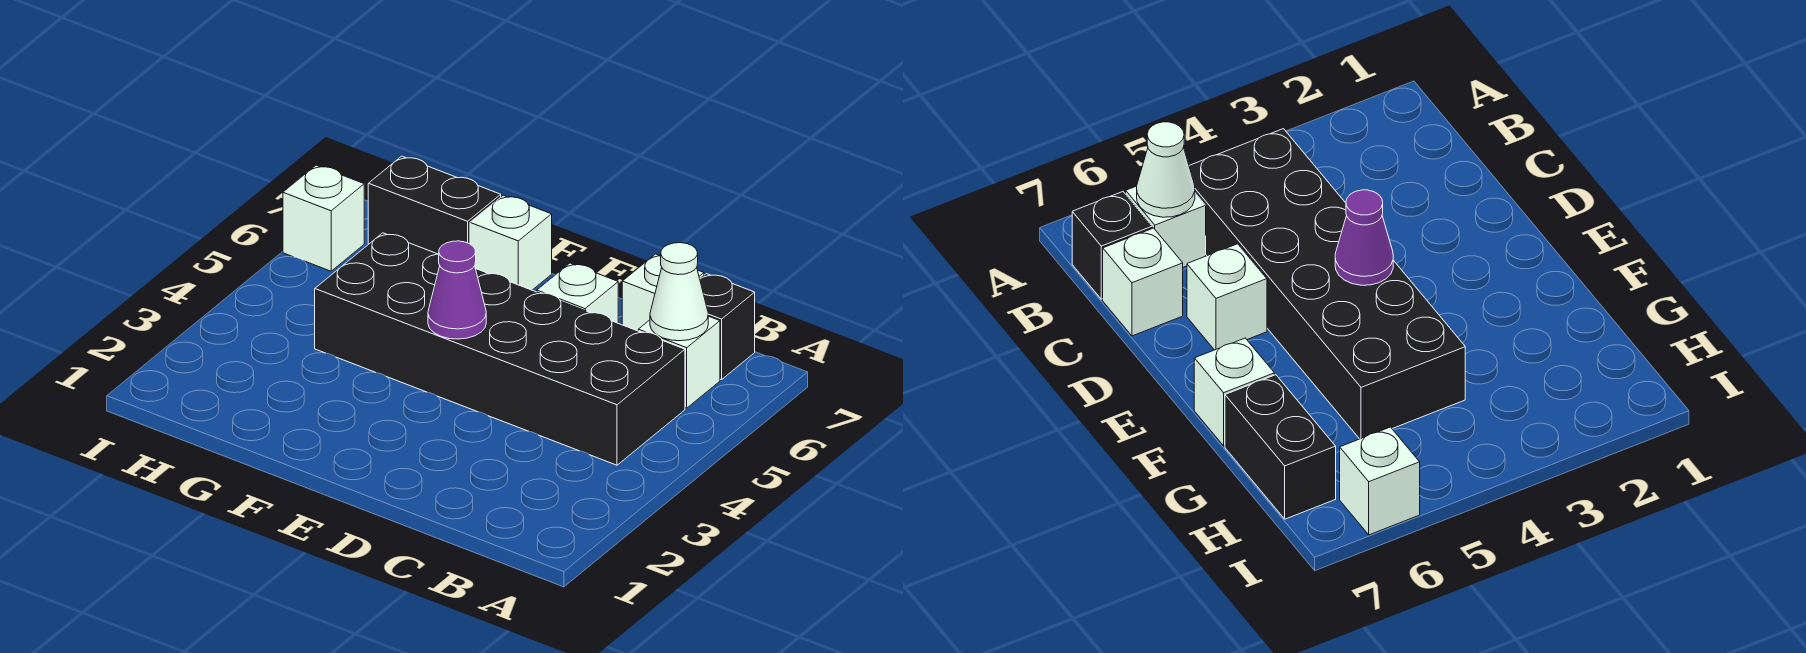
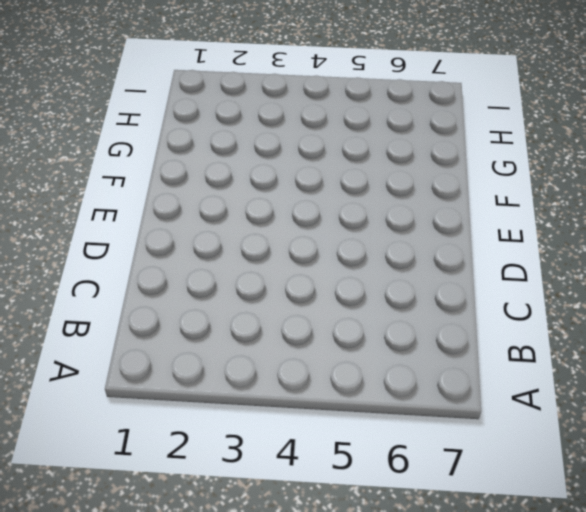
none -> black brick B4:G5 level 1
none -> white brick B6 level 1

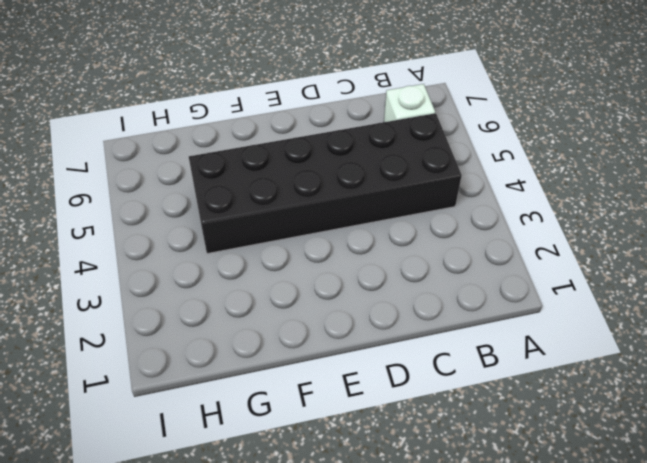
none -> black brick B7 level 1
none -> white brick C7 level 1

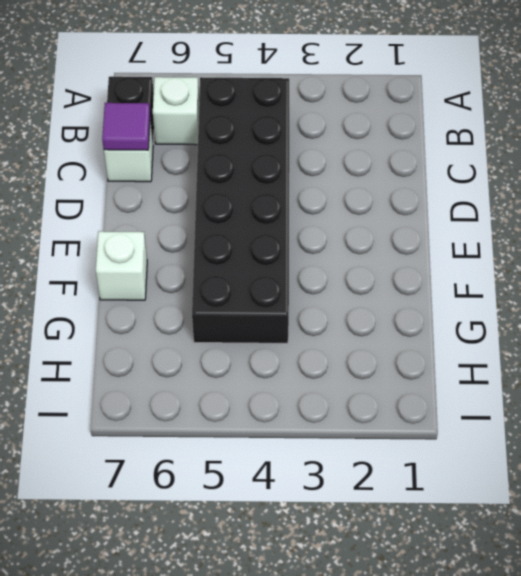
purple tile C7 level 2 -> none
none -> white brick D6 level 1
none -> black brick G7:H7 level 1

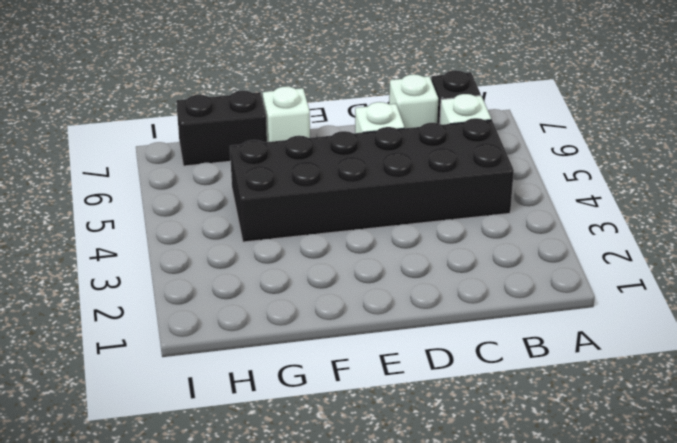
none -> white brick I6 level 1
none -> white cone B6 level 2

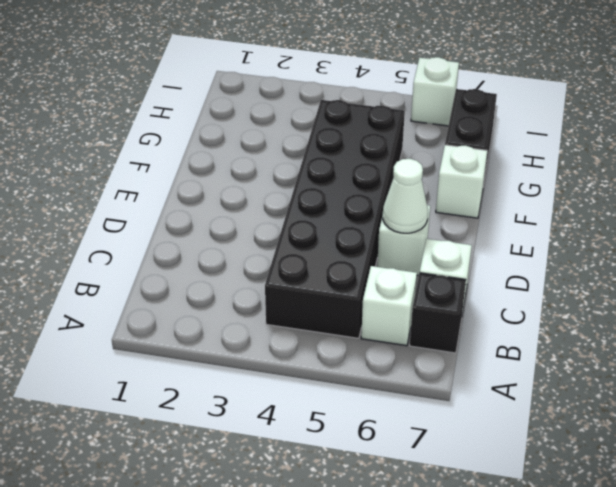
white cone D6 level 2 -> white cone B6 level 2
none -> purple cone E4 level 2

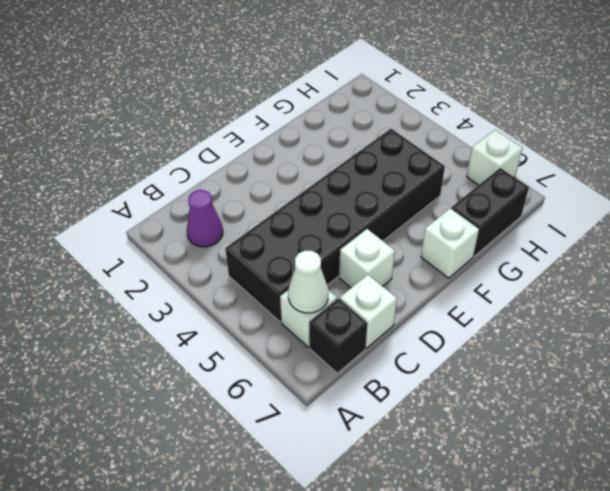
purple cone B2 level 1 -> purple cone E4 level 2

